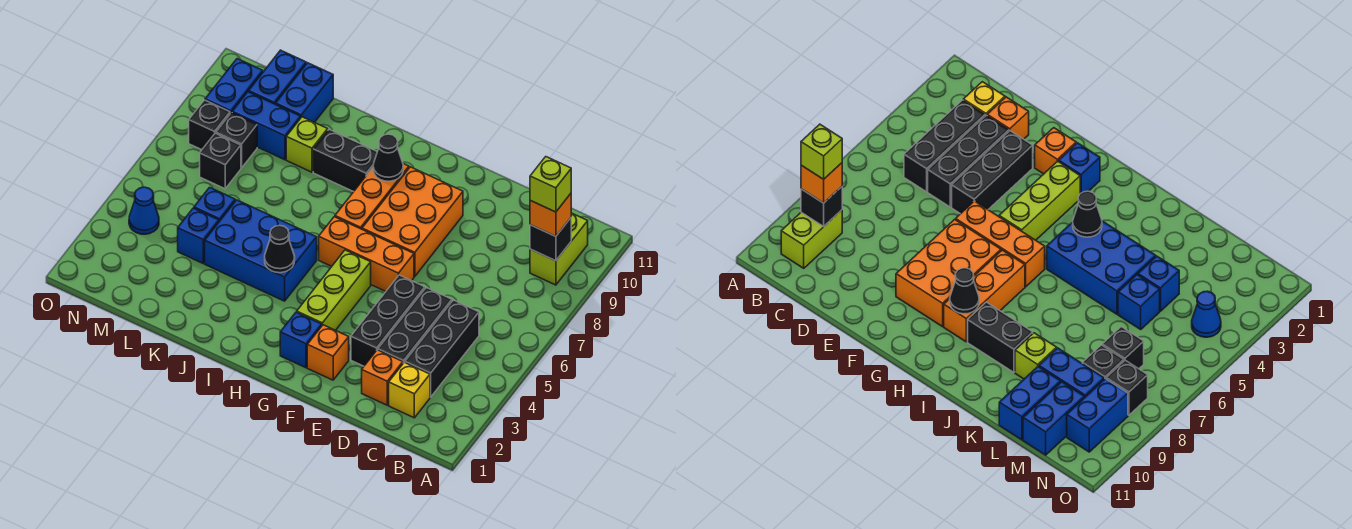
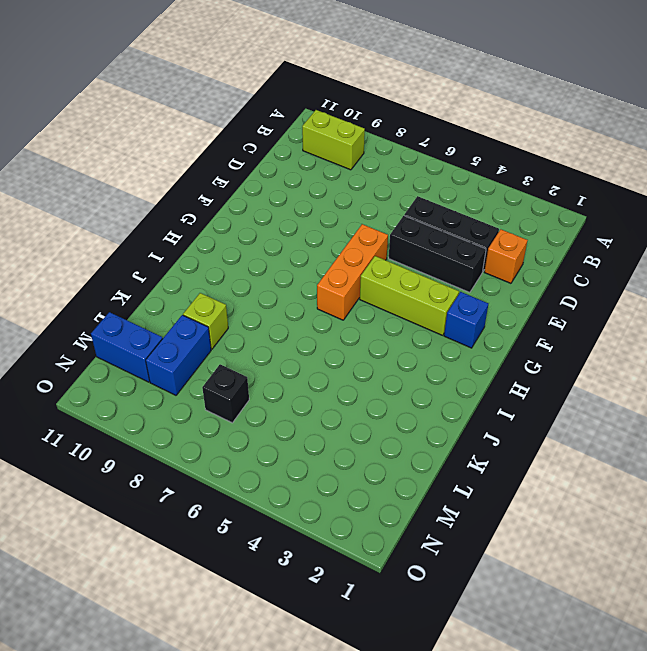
none -> yellow brick C2 level 1
none -> black brick C3:C5 level 1
none -> orange brick F2 level 1
none -> orange brick F7:G9 level 1

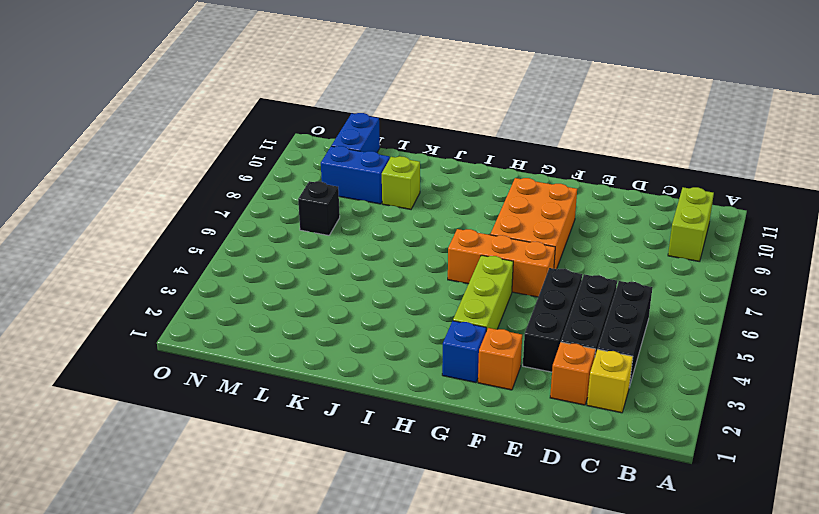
none -> orange brick H7:H9 level 1
none -> blue brick I4:K5 level 1
none -> black brick I9:J9 level 1
none -> blue brick L4 level 1

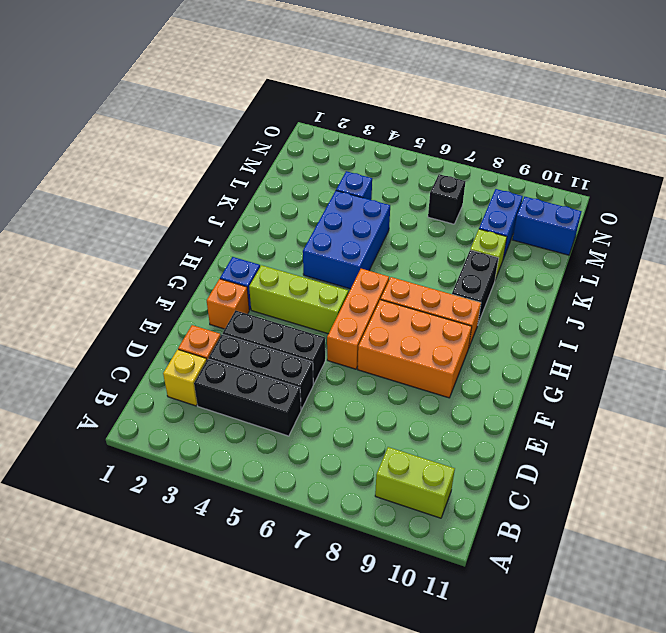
none -> blue brick L5 level 1
none -> blue brick L10:L11 level 1
none -> black brick M8 level 1
none -> blue cone N4 level 1

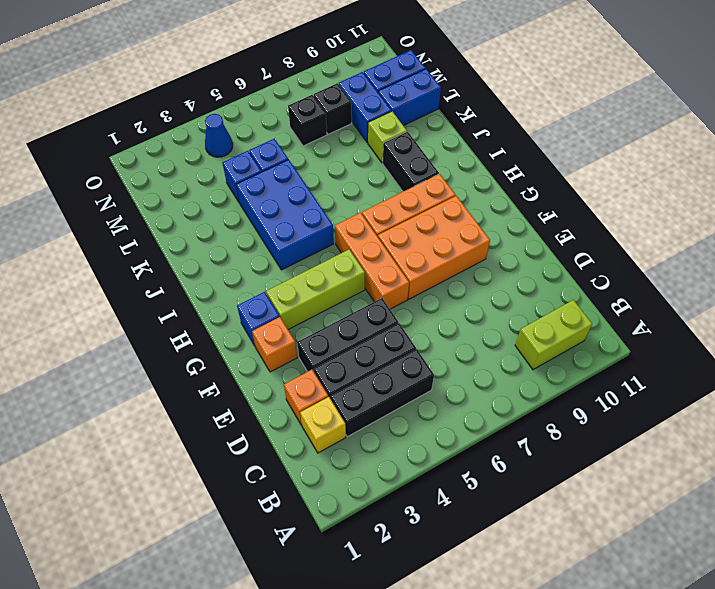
none -> black brick N8 level 1
none -> blue brick N9:N10 level 1
none -> black brick B9 level 2
none -> black cone H9 level 2

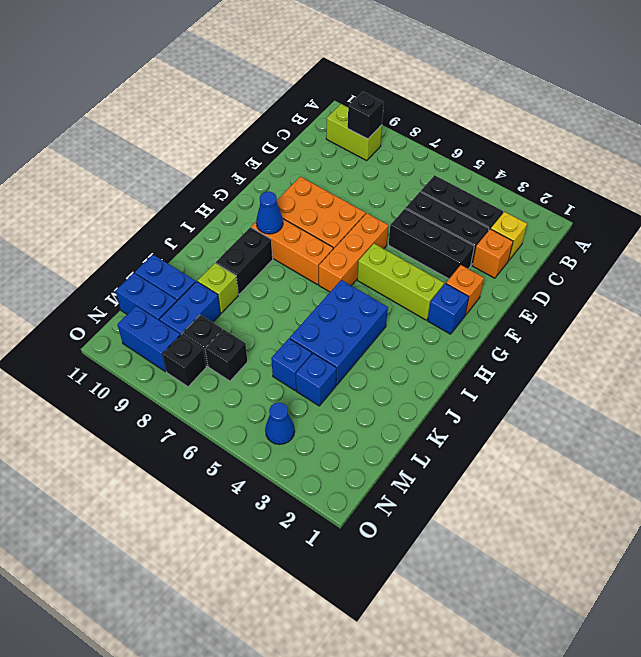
blue cone H9 level 2 -> black cone H9 level 2
none -> black cone I4 level 2
none -> orange brick B9 level 3
none -> lime brick B9 level 4

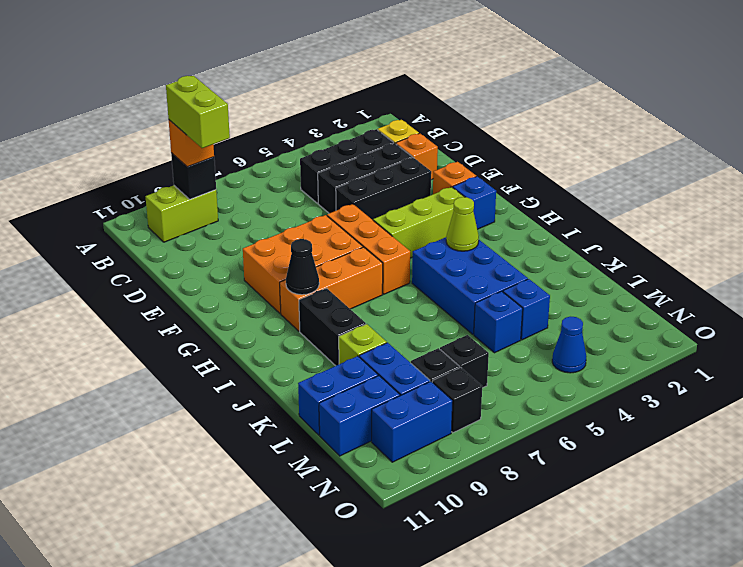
lime brick B9:C9 level 4 -> lime brick B9 level 4
lime cone I4 level 2 -> black cone I4 level 2

